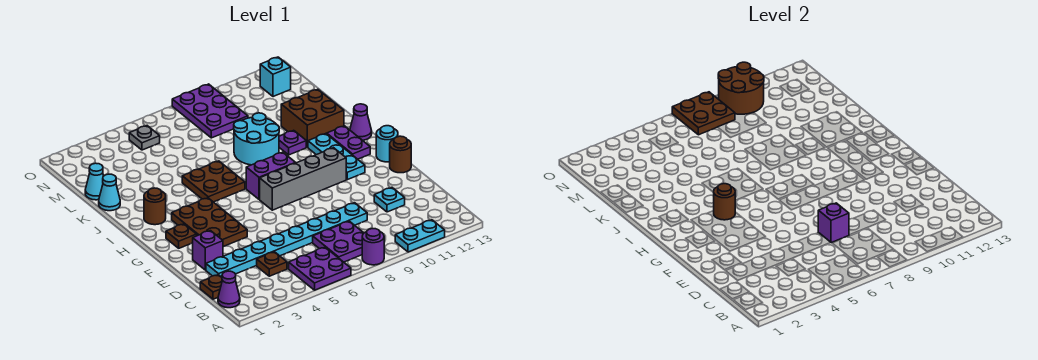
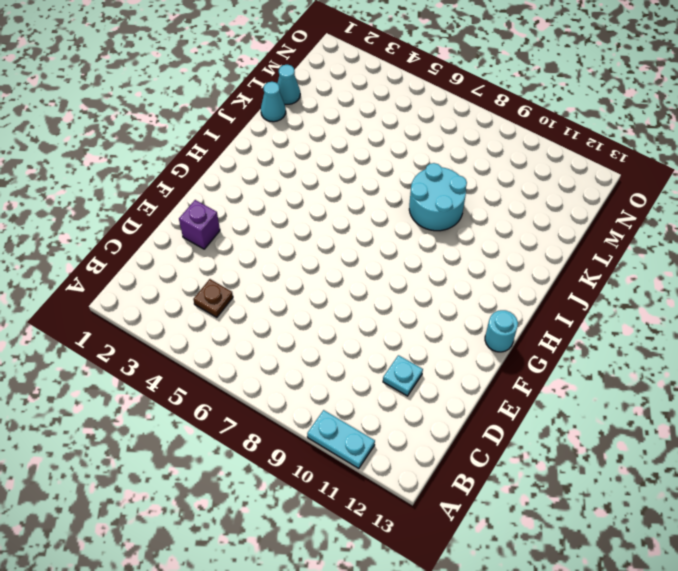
none -> purple plate A5:B6 level 1
none -> purple round brick A8 level 1
none -> purple cone B1 level 1
none -> purple plate B7:C8 level 1

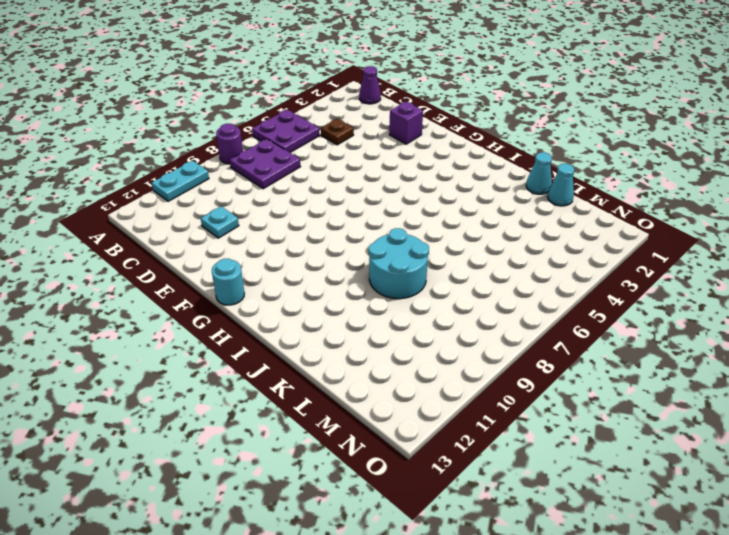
none -> brown plate C1 level 1
none -> cyan plate D2:D9 level 1
none -> brown plate F3:H4 level 1
none -> brown round brick F13 level 1

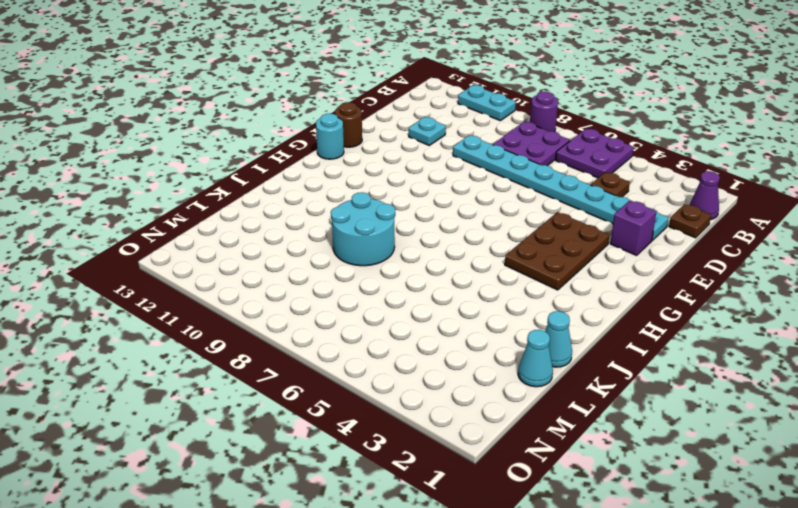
none -> brown plate G2 level 1
none -> grey brick G7:G10 level 1
none -> cyan plate G11:I11 level 1
none -> purple brick H7:H8 level 1

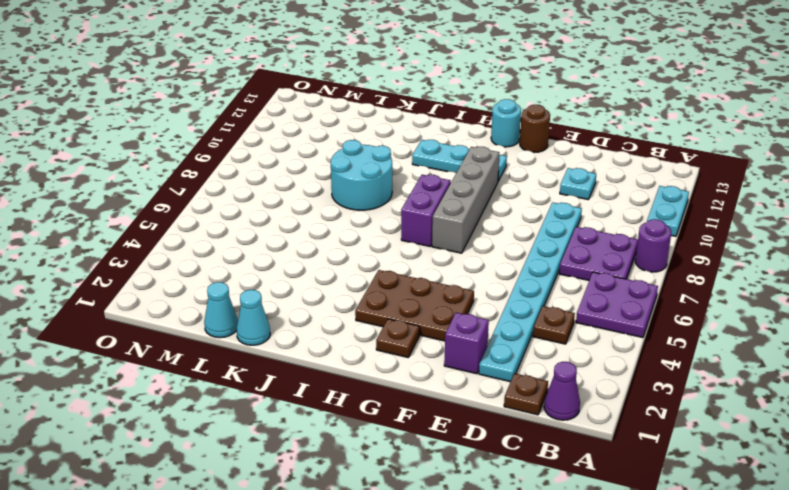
none -> purple plate H12:I12 level 1
none -> brown round brick I2 level 1
none -> brown plate I5:J6 level 1
none -> purple cone I13 level 1

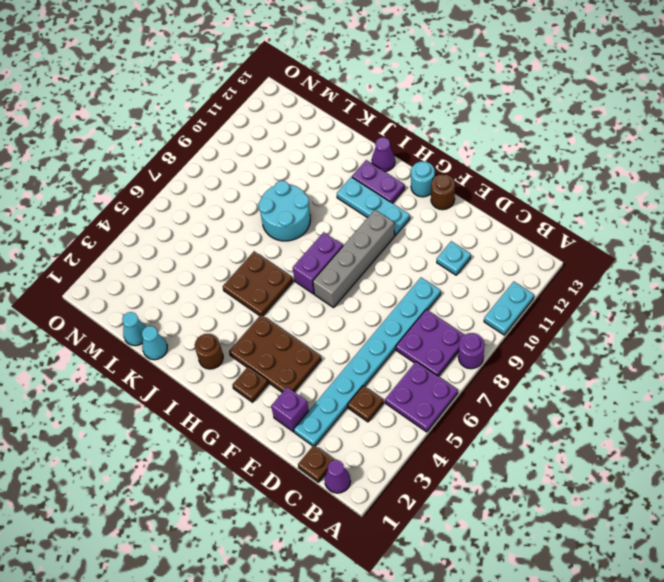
none -> purple plate J10 level 1
none -> brown brick J11:K12 level 1
none -> purple plate M8:O9 level 1
none -> grey plate N5 level 1

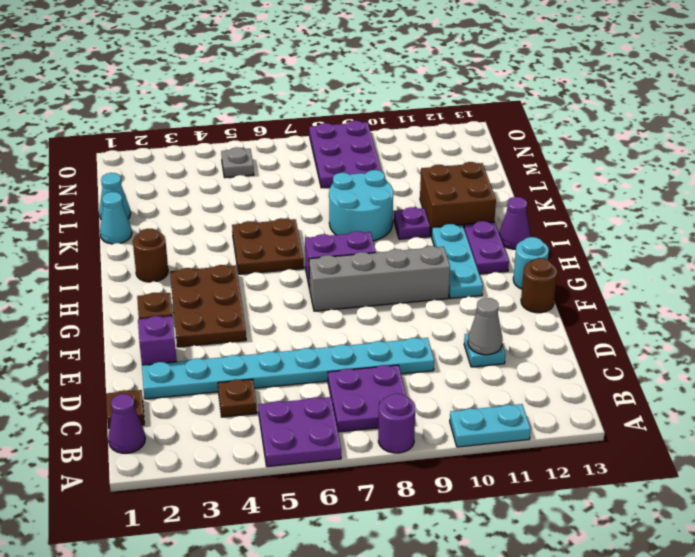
grey cone D11 level 2 -> none
none -> cyan brick N12 level 1
none -> purple brick D7 level 2
none -> brown round brick H4 level 2
none -> brown plate N7:O8 level 2

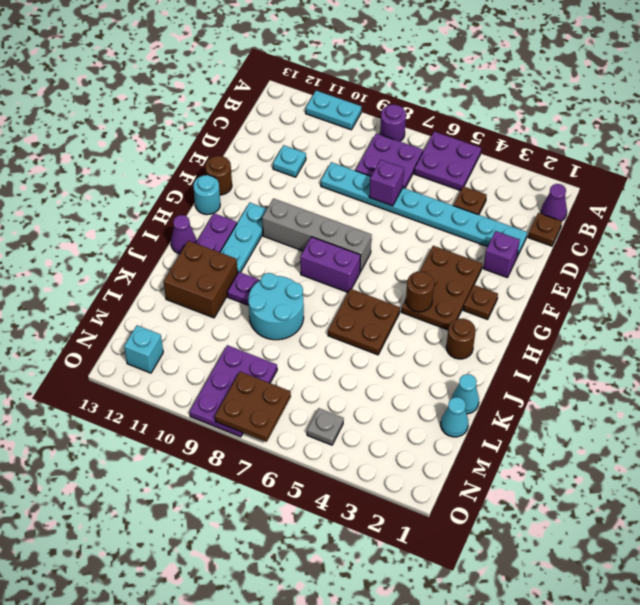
none -> brown round brick N9:O10 level 2

